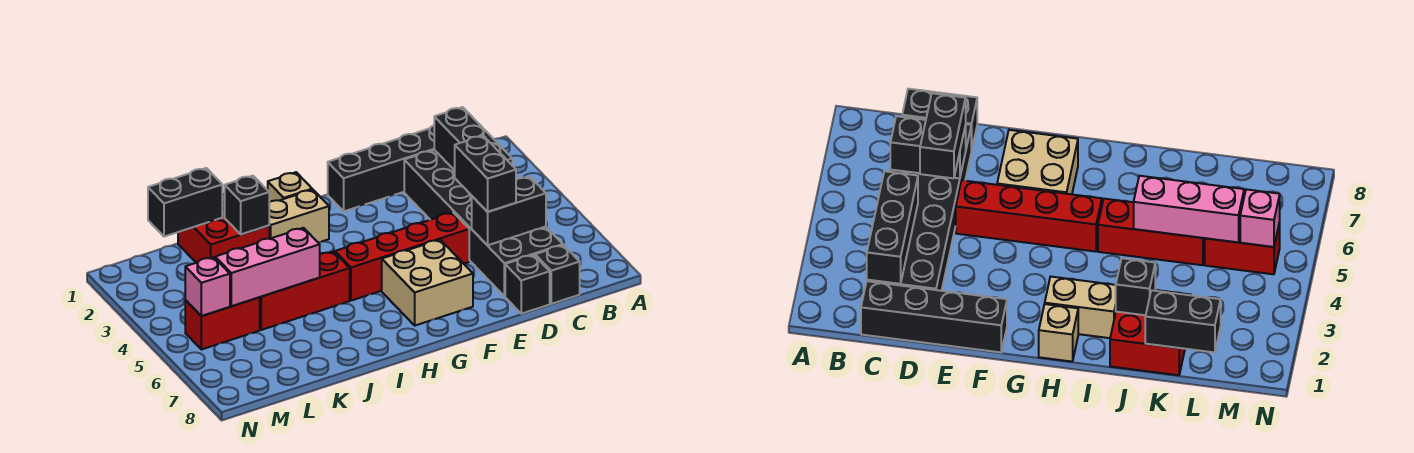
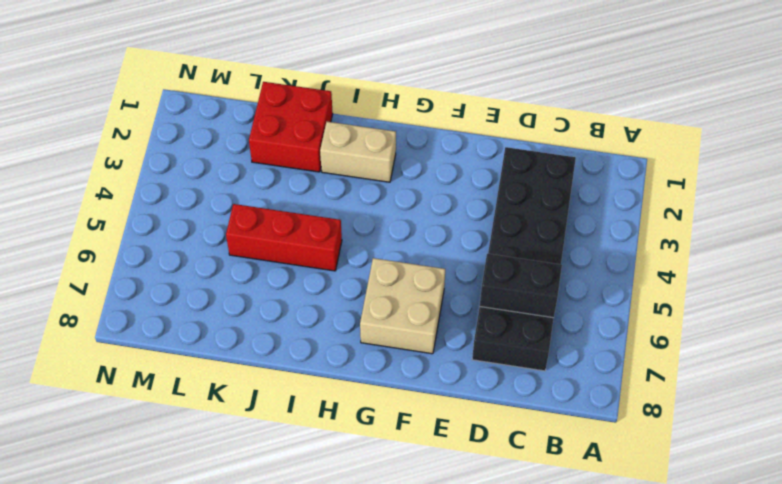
none -> black brick C1:F1 level 1
none -> black brick C8 level 1
none -> black brick D8 level 1

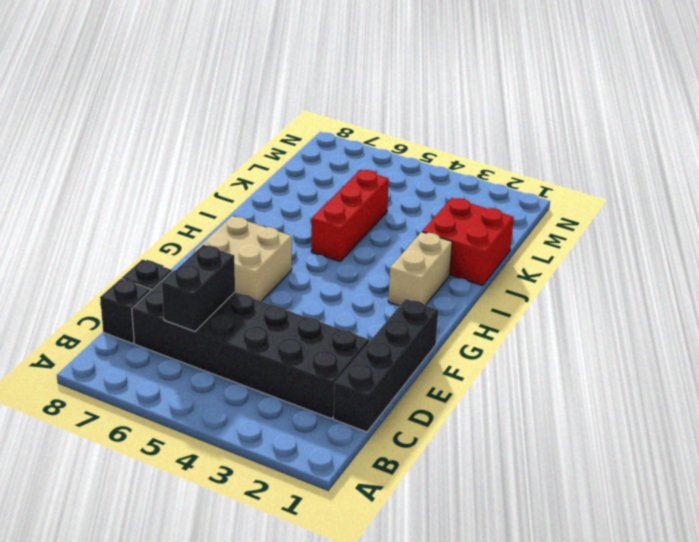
none -> red brick E5:H5 level 1
none -> tan brick H1 level 1
none -> red brick L5:M5 level 1

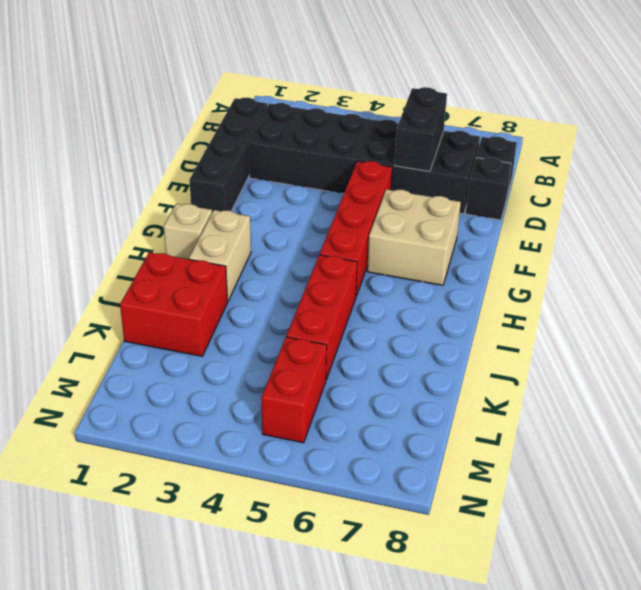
none -> black brick C2:C4 level 2
none -> black brick J2 level 2
none -> pink brick J5:L5 level 2

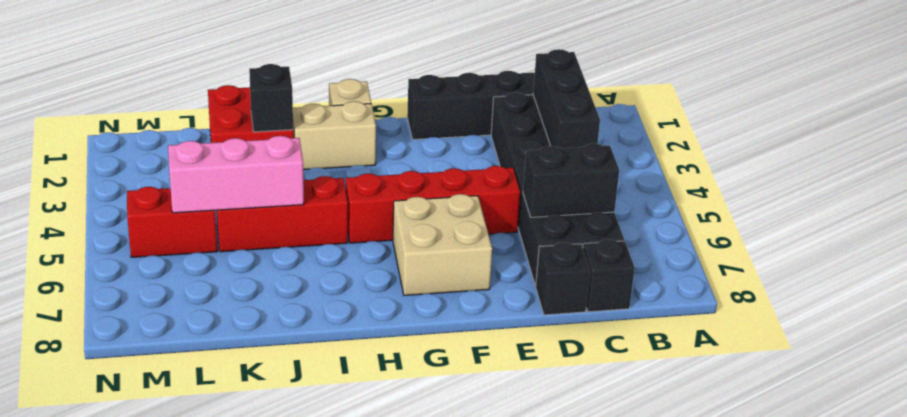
none -> black brick K1:L1 level 2
none -> pink brick M5 level 2
none -> black brick D5:D6 level 3

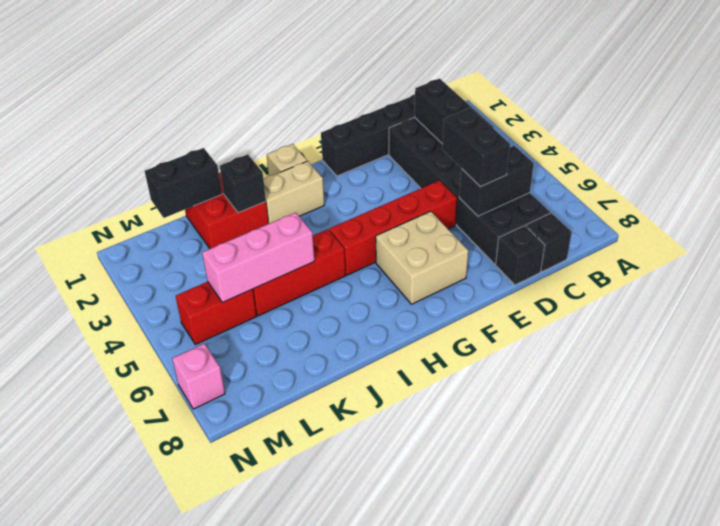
pink brick N7 level 1 -> pink brick M5 level 2

